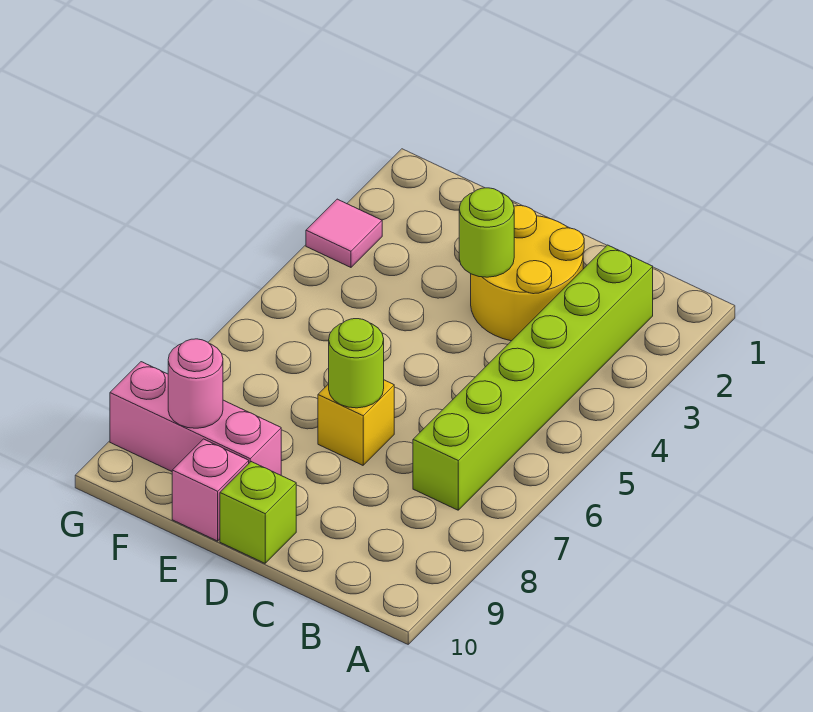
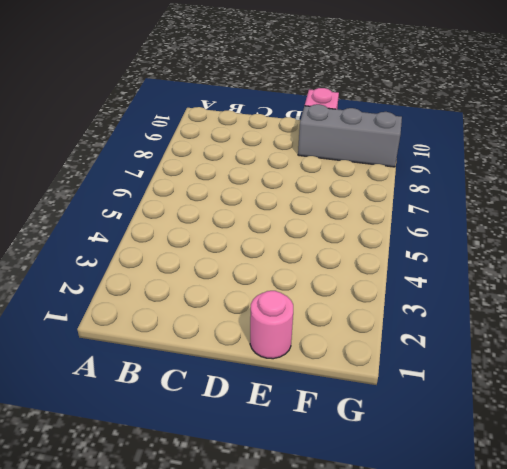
pink round brick E1 level 1 -> pink round brick F9 level 2
grey brick E9:G9 level 1 -> pink brick E9:G9 level 1
none -> lime brick B2:B7 level 1
none -> yellow round brick C2:D3 level 1

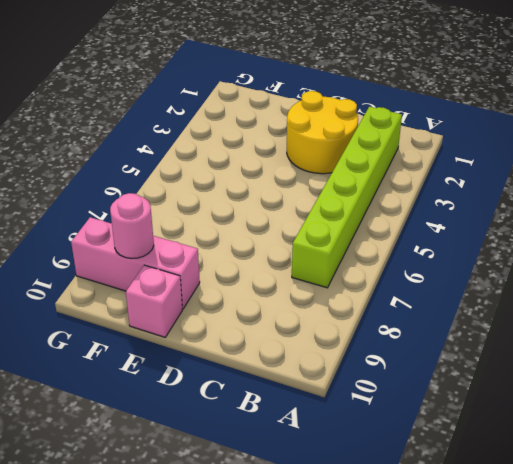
none -> yellow brick D7 level 1
none -> lime brick D10 level 1

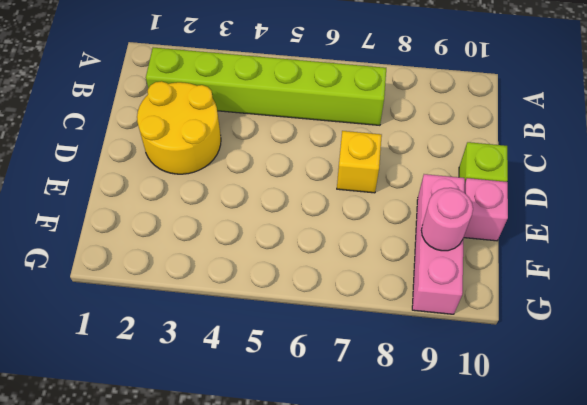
none -> pink tile G3 level 1
none -> lime round brick D3 level 2

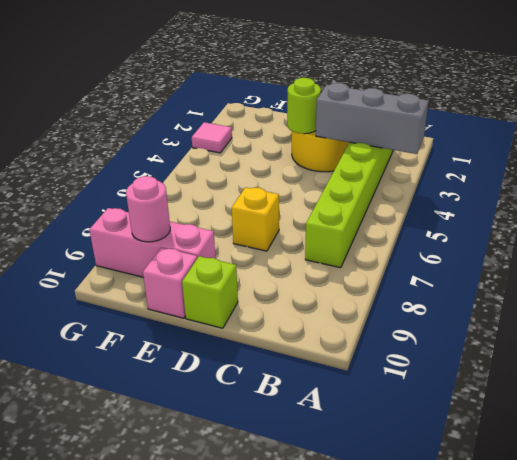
grey brick A3:C3 level 2 -> none
none -> lime round brick D7 level 2

